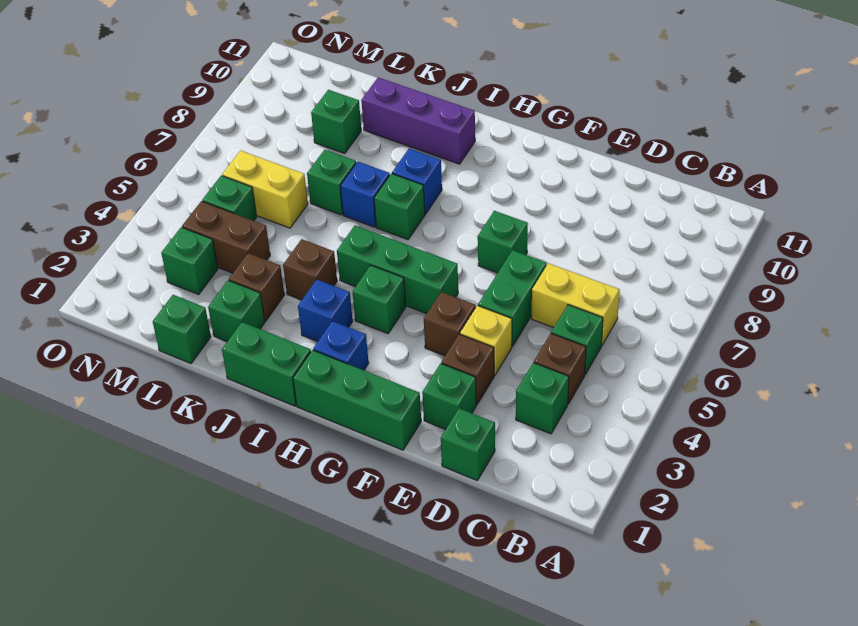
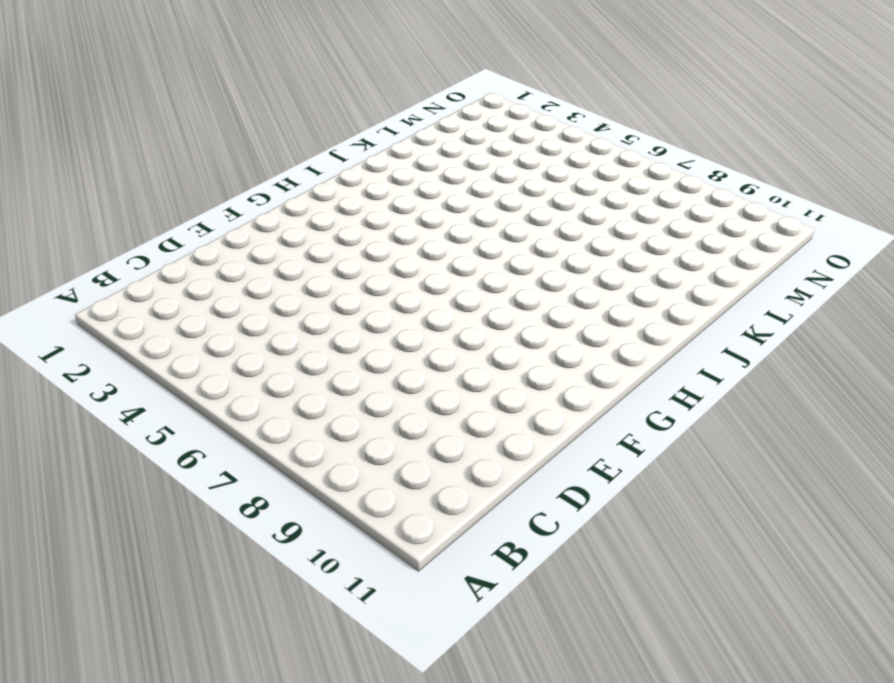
none -> green brick C3 level 1
none -> brown brick C4 level 1
none -> green brick C5 level 1
none -> yellow brick C6:D6 level 1

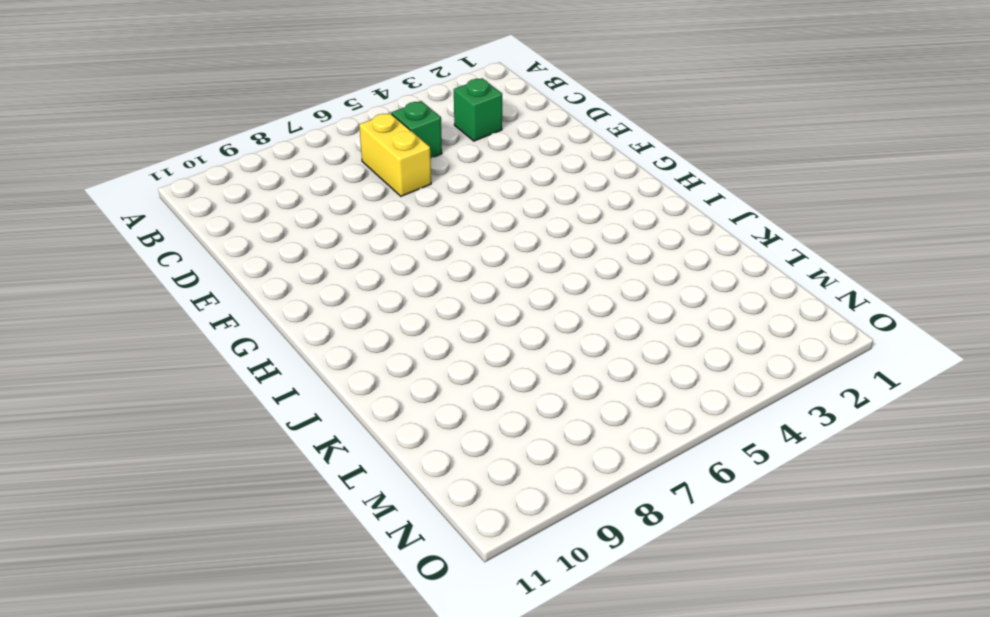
none -> brown brick C4 level 1
none -> green brick D1 level 1
none -> green brick E2 level 1
none -> brown brick E3 level 1

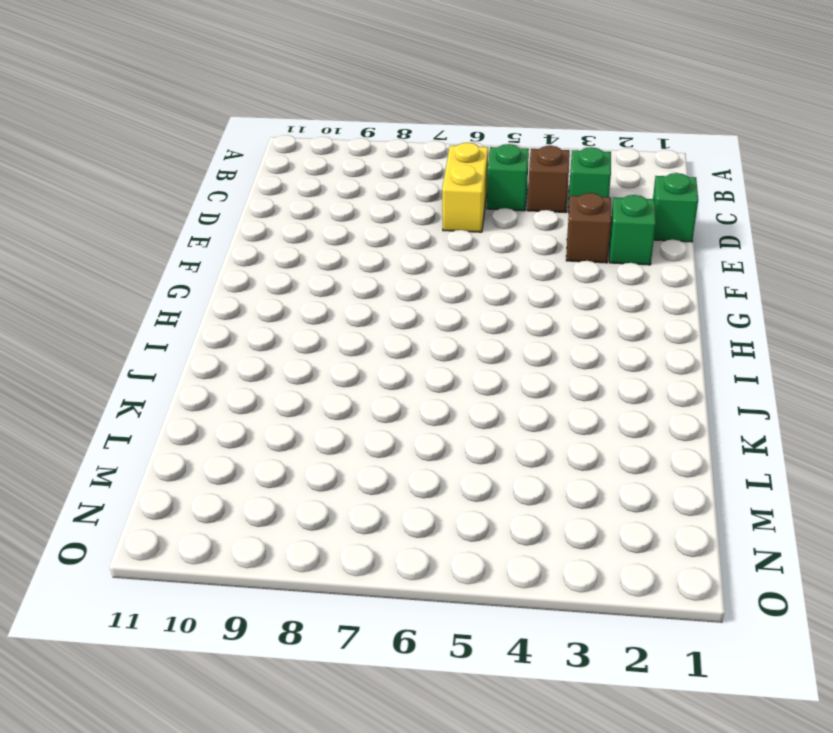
none -> yellow brick E4 level 1
none -> green brick E5:E6 level 1
none -> green brick F1:H1 level 1
none -> brown brick F4 level 1

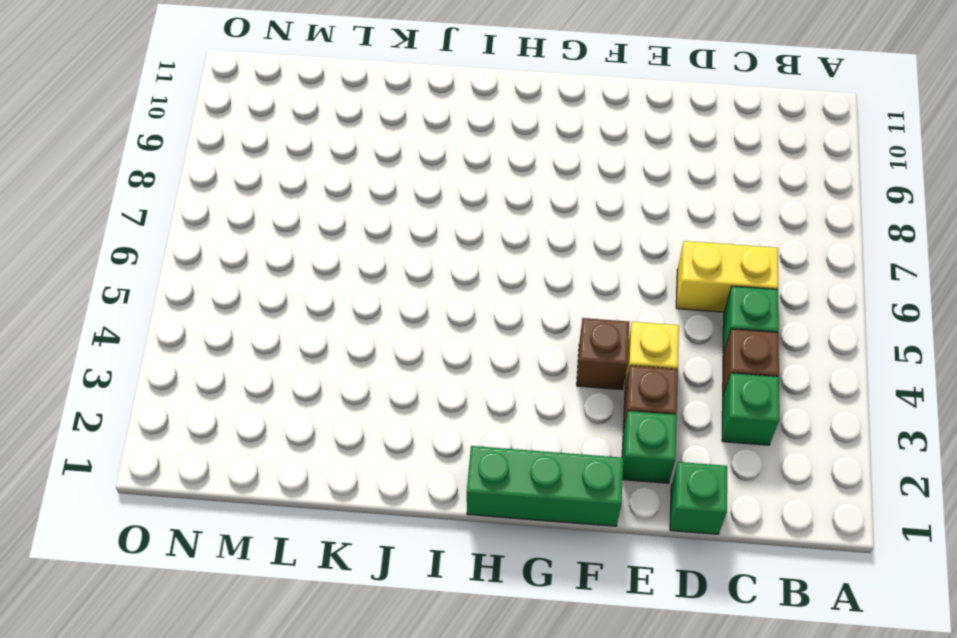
none -> green brick E5:E6 level 1
none -> green brick F7 level 1
none -> green brick G5:I5 level 1
none -> blue brick H2 level 1

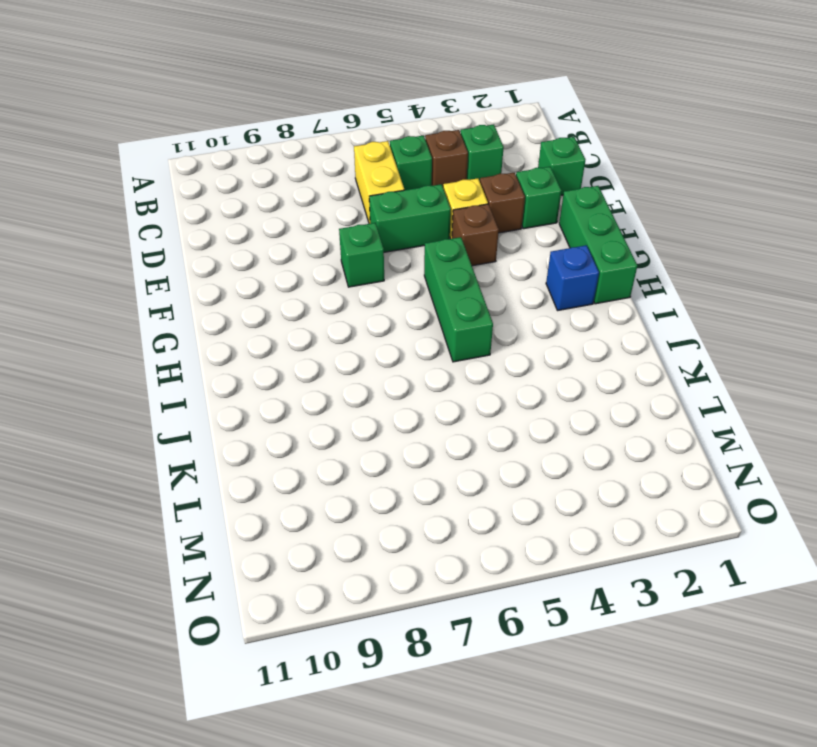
none -> green brick H4 level 1
none -> green brick I1:J1 level 1
none -> blue brick I3 level 1
none -> green brick I7 level 1

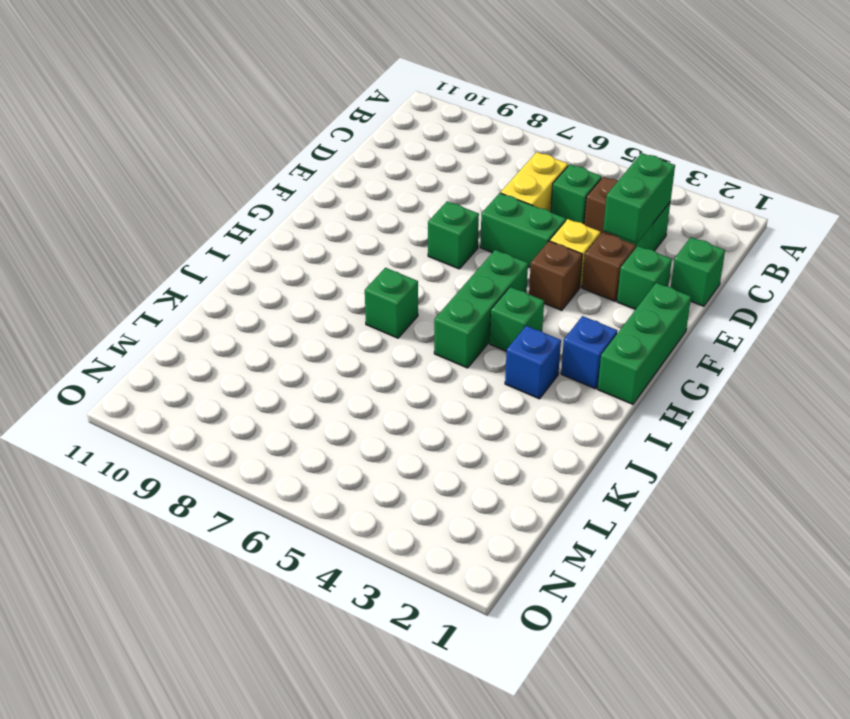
green brick C3:D3 level 2 -> green brick I1:J1 level 1
none -> blue brick I8 level 1
none -> purple brick I10:K10 level 1
none -> brown brick J4 level 1
none -> blue brick J7 level 1

